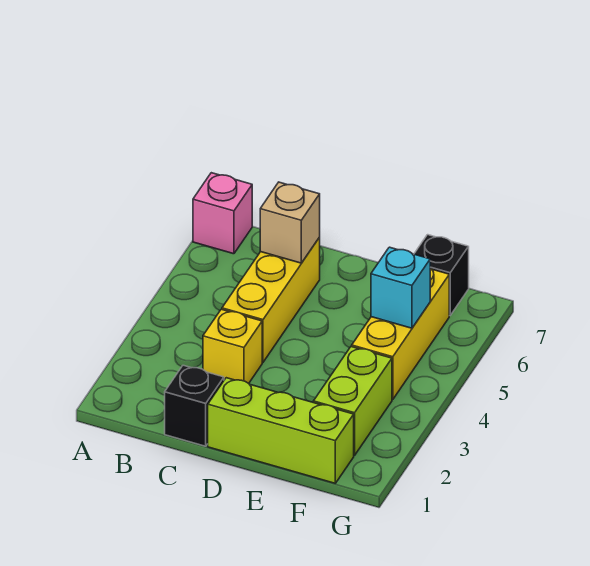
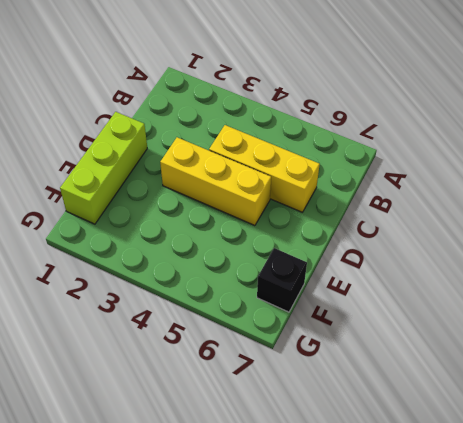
yellow brick D3:D5 level 1 -> yellow brick F4:F6 level 1
none -> pink brick A7 level 1
none -> black brick C1 level 1

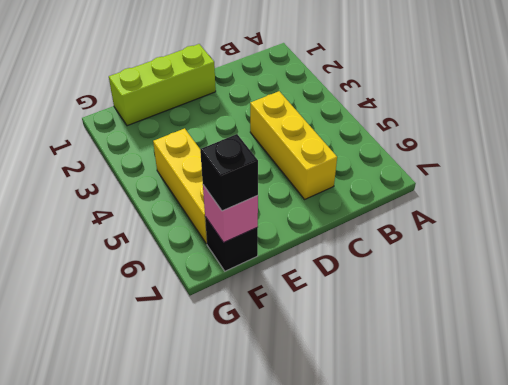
pink brick F7 level 2 -> pink brick A7 level 1
black brick F7 level 3 -> black brick C1 level 1
none -> yellow brick C3 level 1
none -> lime brick F2:F3 level 1

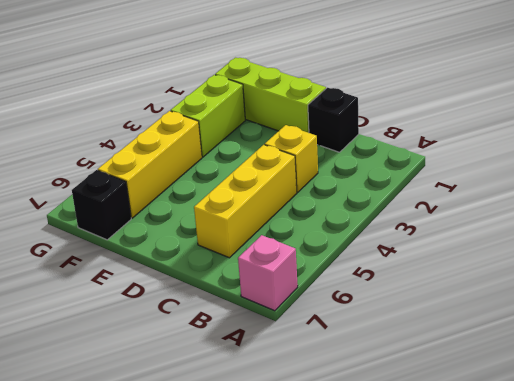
none -> tan brick C6 level 2
none -> cyan brick F5 level 2

